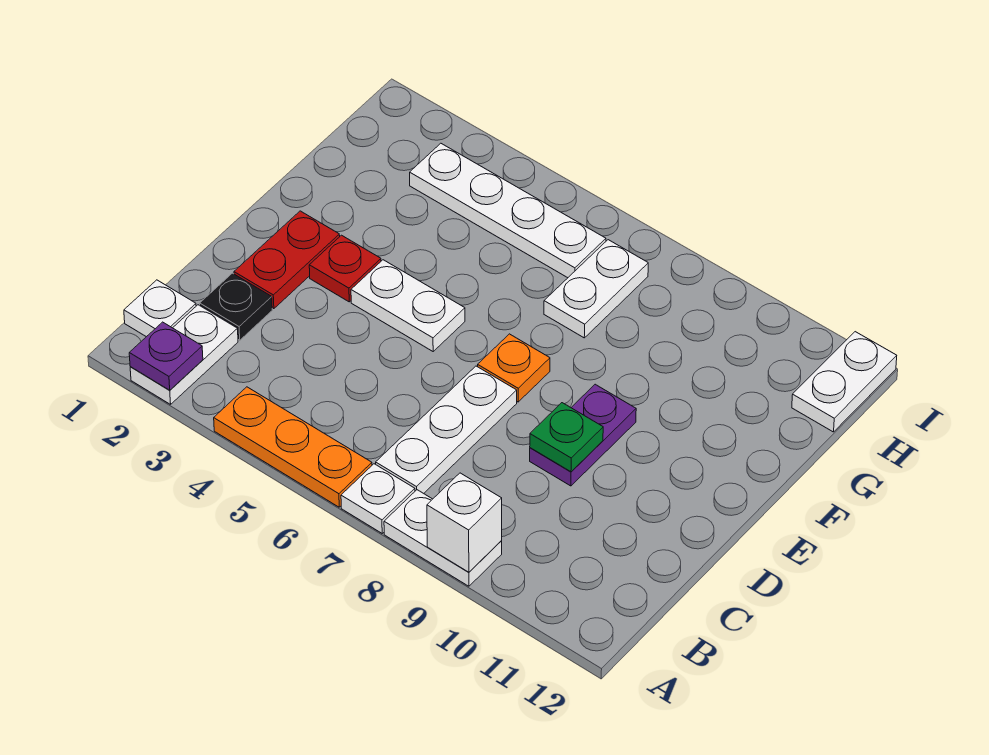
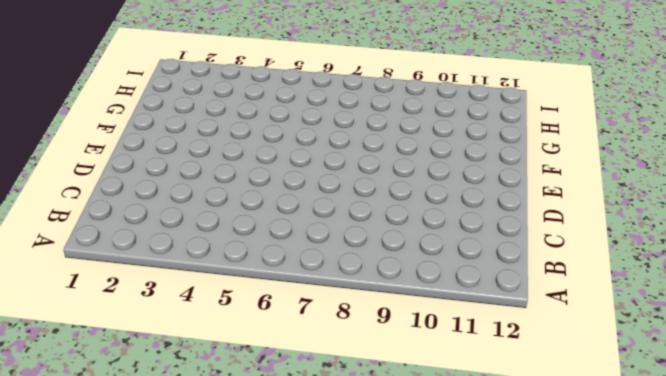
none -> white plate A2:B2 level 1
none -> orange plate A4:A6 level 1
none -> white plate A7 level 1

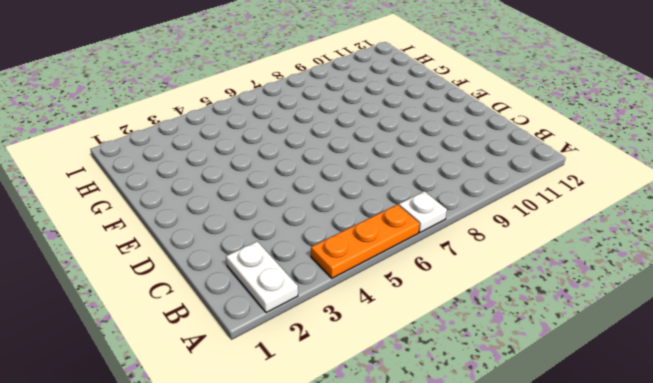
none -> white plate A8:A9 level 1
none -> white plate B1 level 1
none -> white plate B7:D7 level 1

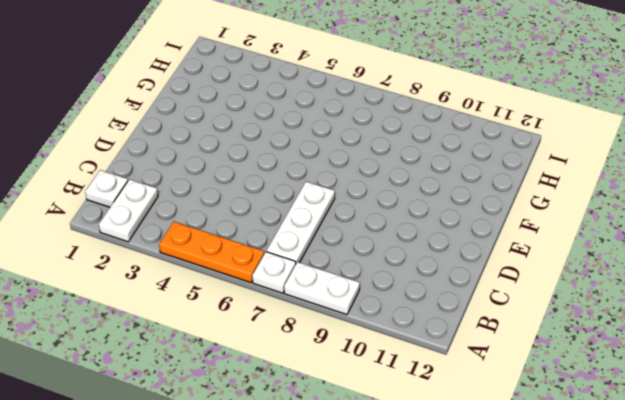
none -> black plate C2 level 1
none -> red plate D2:E2 level 1
none -> purple plate D9:E9 level 1

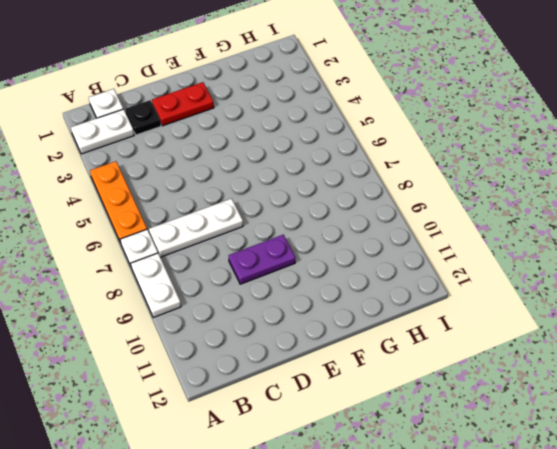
none -> red plate E3 level 1
none -> white plate E4:E5 level 1
none -> orange plate E7 level 1

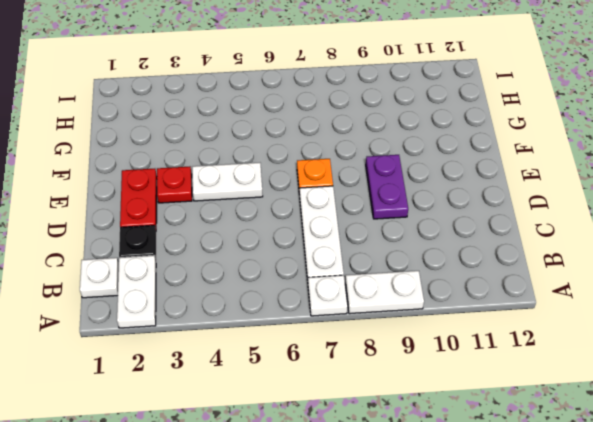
none -> orange plate A4:A6 level 1
none -> white plate G7:H7 level 1
none -> white plate H3:H6 level 1

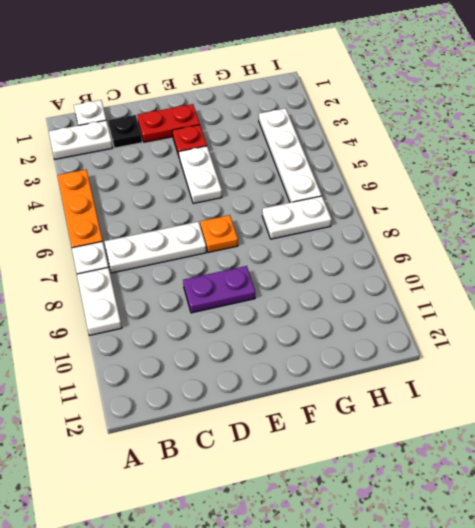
none -> white plate H12:I12 level 1
none -> purple plate A2 level 2
none -> white brick A9 level 2

